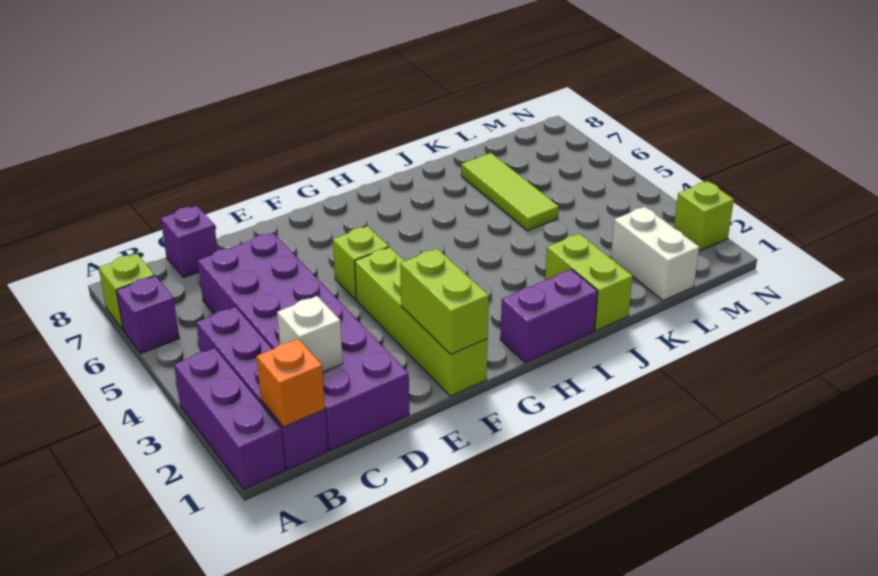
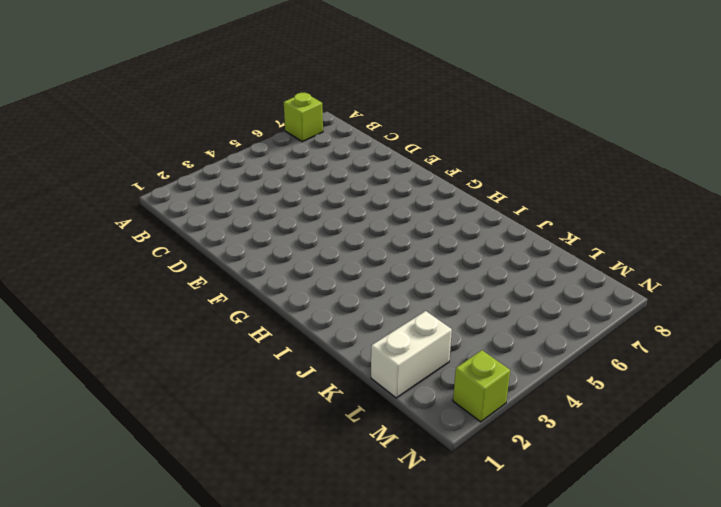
none -> purple brick A1:A3 level 1
none -> purple brick A6 level 1
none -> purple brick B1:B4 level 1

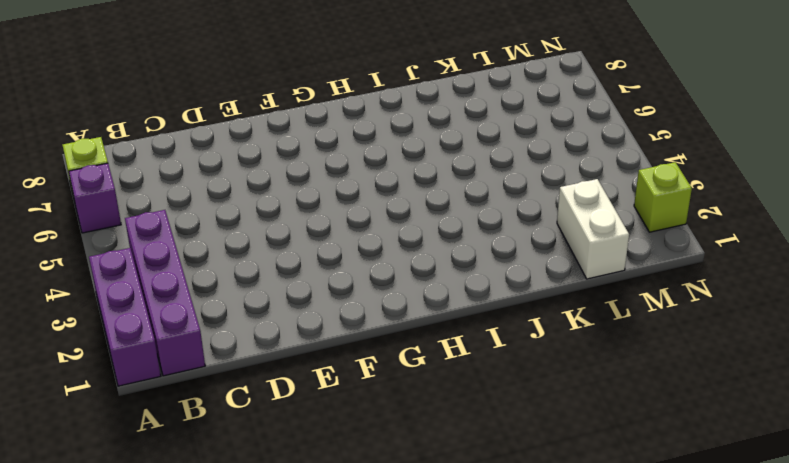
none -> purple brick C1:D6 level 1
none -> purple brick C8 level 1
none -> lime brick F1:F4 level 1

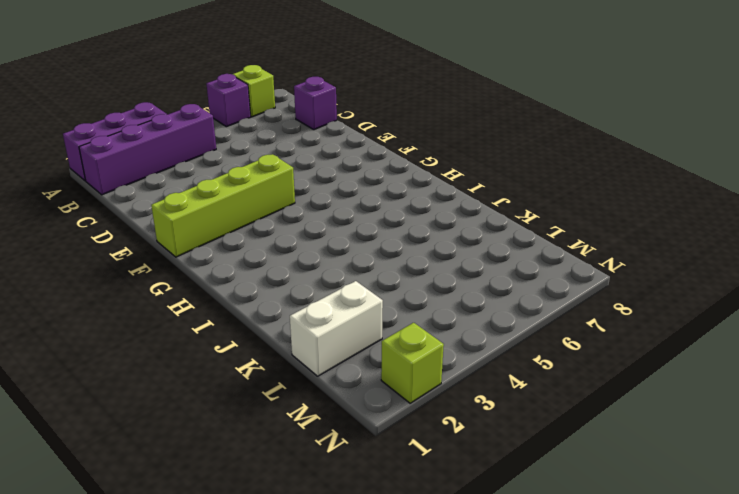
none -> purple brick C1:D6 level 1
none -> lime brick F5 level 1
none -> purple brick H1:I1 level 1

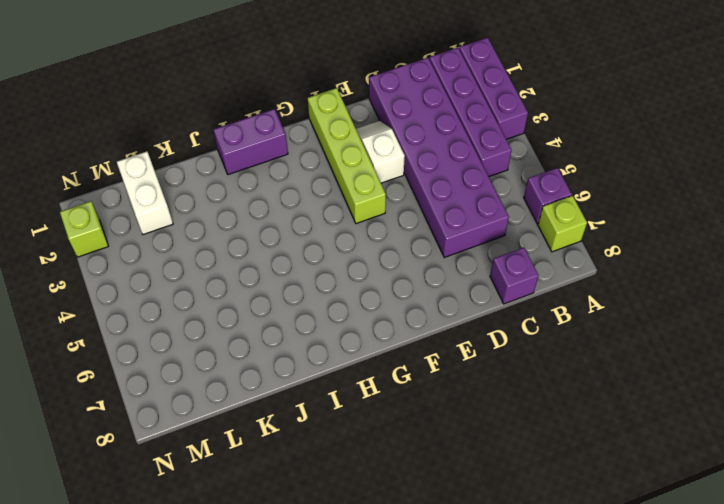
white slope E2:E3 level 1 top 3 -> none
none -> lime brick F5 level 1
none -> lime brick J1:J2 level 1
none -> lime tile K5:K7 level 1

